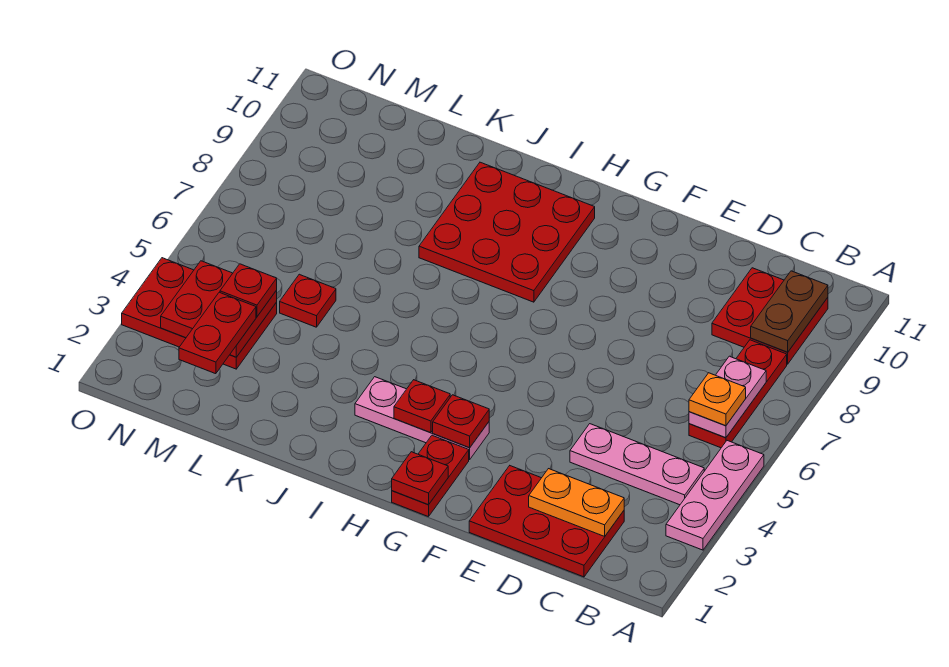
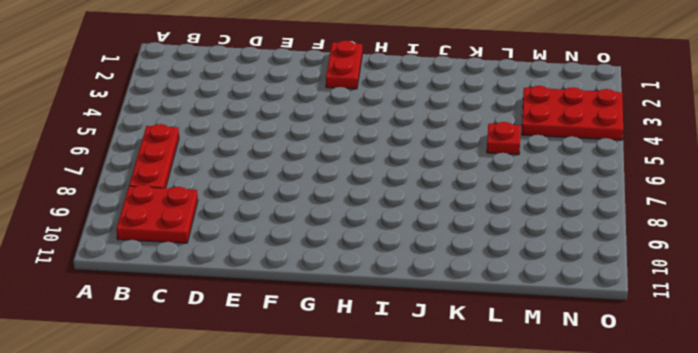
none -> pink plate A3:A5 level 1
none -> pink plate B4:D4 level 1
none -> red plate C1:E2 level 1

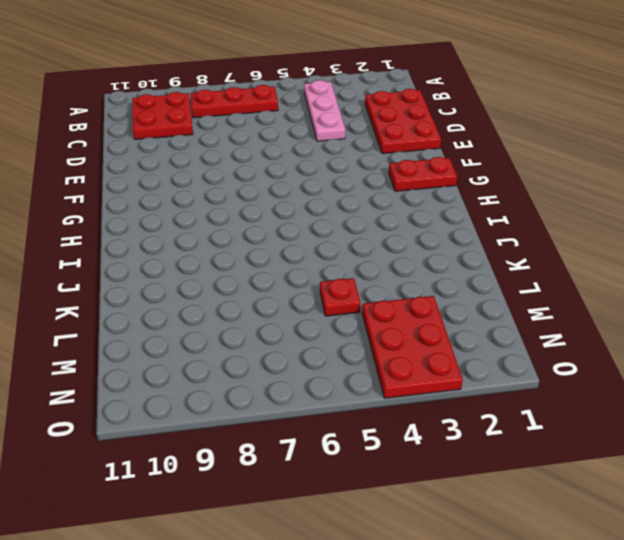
none -> pink plate A3:A5 level 1
none -> pink plate G3:I3 level 1
none -> red plate H8:J10 level 1

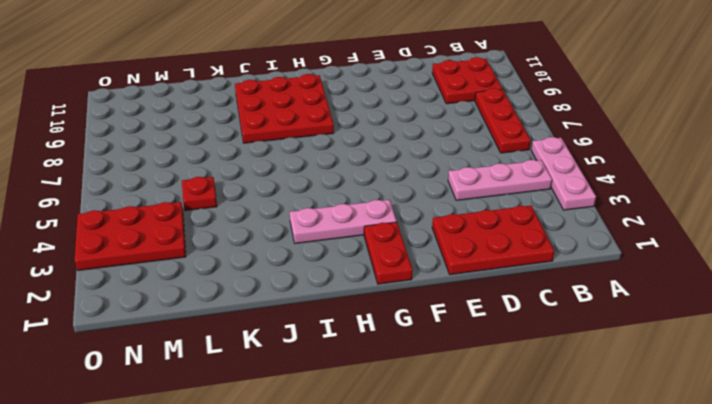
none -> pink plate B6:B7 level 2
none -> brown plate B9:B10 level 2
none -> orange plate C2:D2 level 2

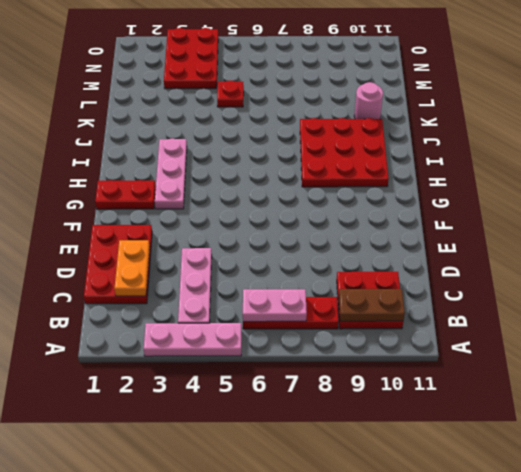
pink round brick K10 level 1 -> none
none -> red plate G1 level 2
none -> red plate G3 level 2
none -> red plate H3 level 2

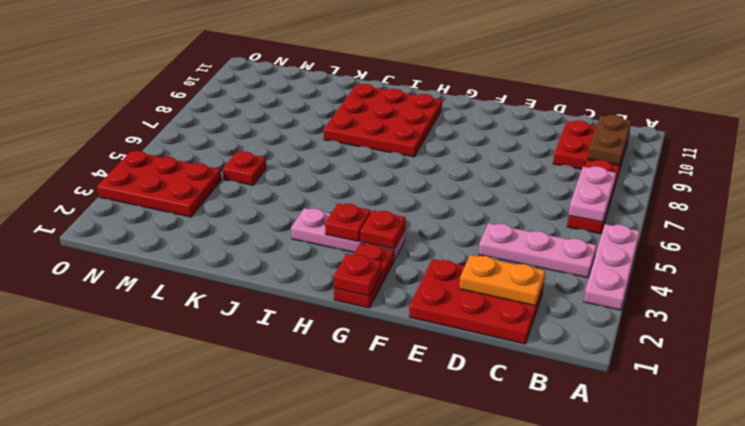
none -> red plate M3:N4 level 2
none -> orange plate B6 level 3
none -> red plate M2:M3 level 3

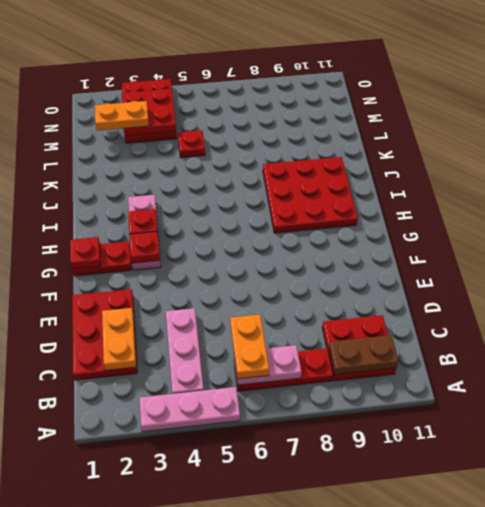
orange plate B6:C6 level 3 -> orange plate B6 level 3
orange plate M2:M3 level 3 -> red plate M2:M3 level 3
none -> red plate M4 level 3

